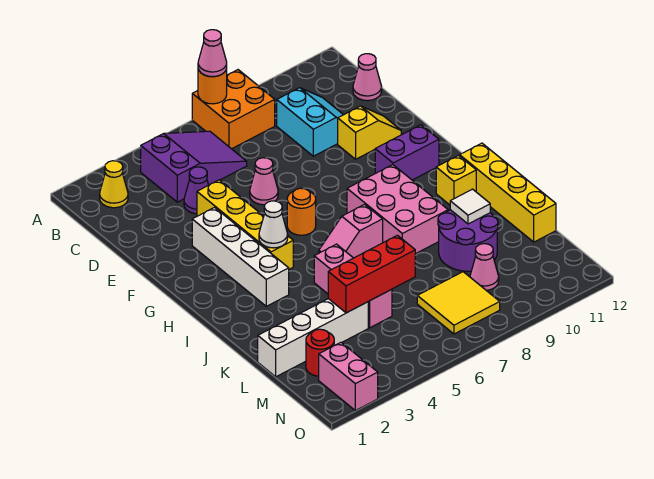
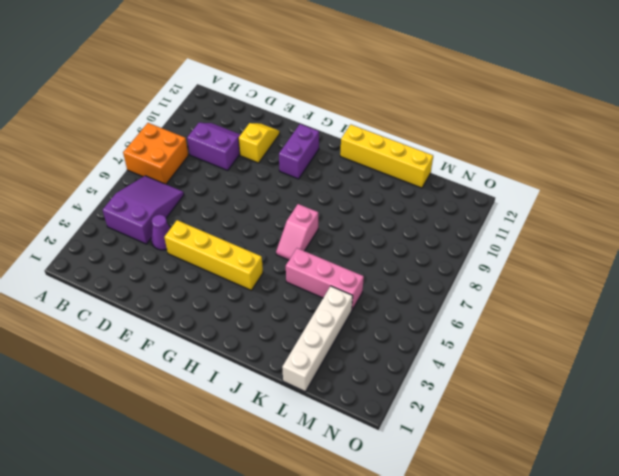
purple slope C9:D10 level 1 top 9 -> cyan slope C9:D10 level 1 top 9
none -> yellow cone B2 level 1
none -> pink cone C12 level 1
none -> pink cone E6 level 1

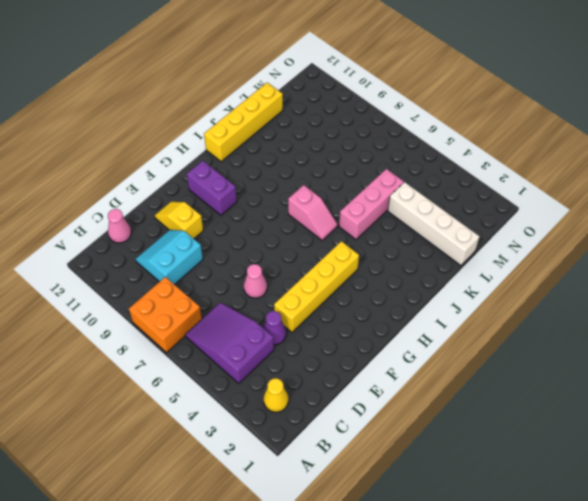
none -> white brick F3:I3 level 1
none -> orange round brick G6 level 1
none -> pink brick H8:J9 level 1

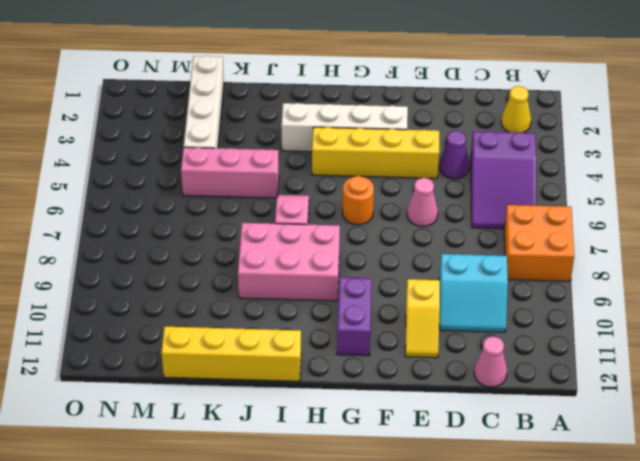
none -> yellow brick I11 level 1
none -> purple round brick K9:L10 level 1
none -> red round brick M2 level 1

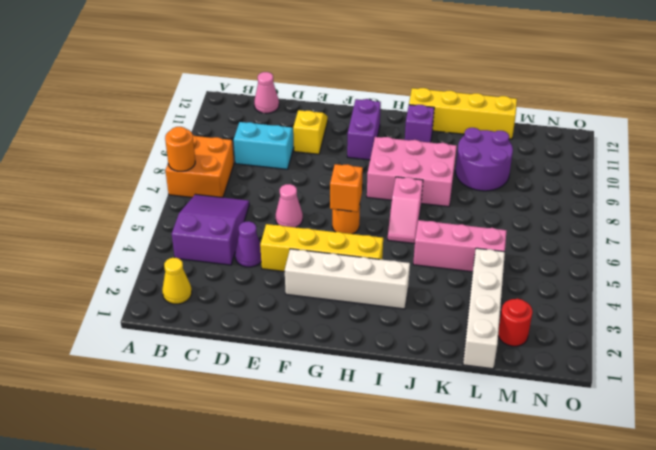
orange brick G6 level 2 -> none
purple brick I11 level 1 -> yellow brick I11 level 1
none -> yellow tile M7:N8 level 1
none -> pink cone M9 level 1
none -> pink brick N2:O2 level 1

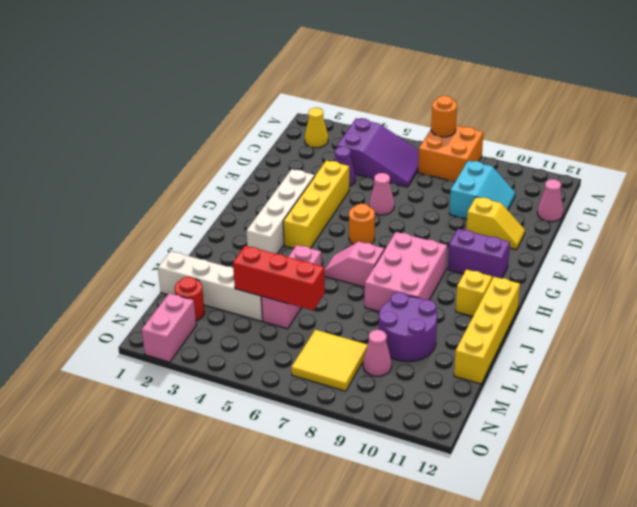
none -> white cone H4 level 2
none -> white tile K10 level 2
none -> pink cone A7 level 3

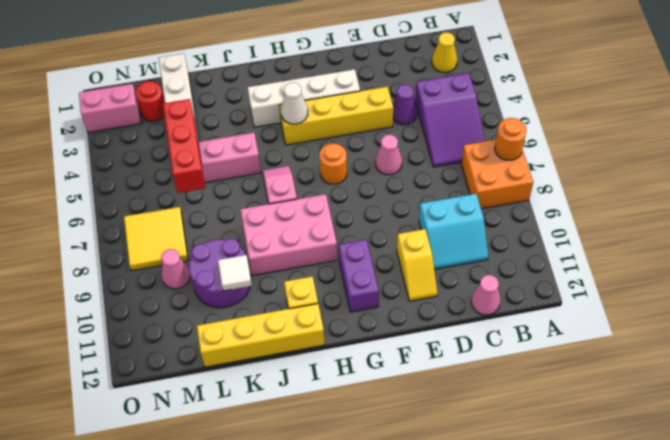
none -> pink cone A7 level 3

